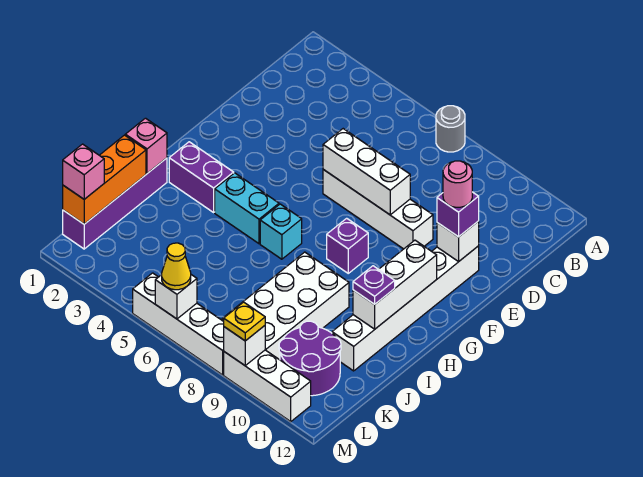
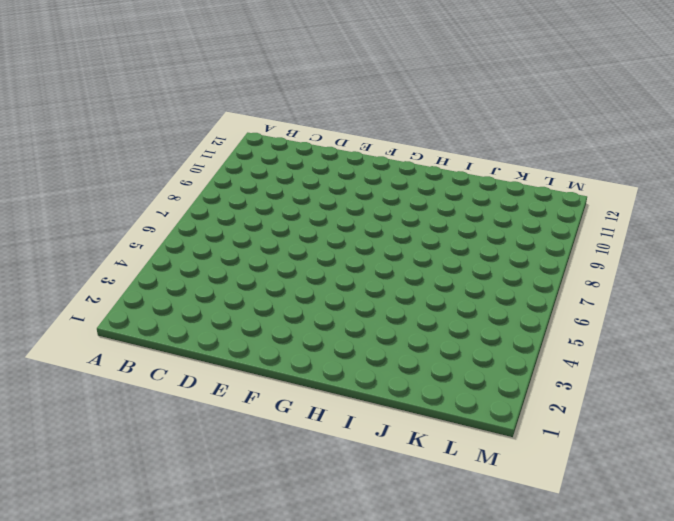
none -> grey round brick A7 level 1
none -> white brick E6:E9 level 1
none -> white brick E11:J11 level 1

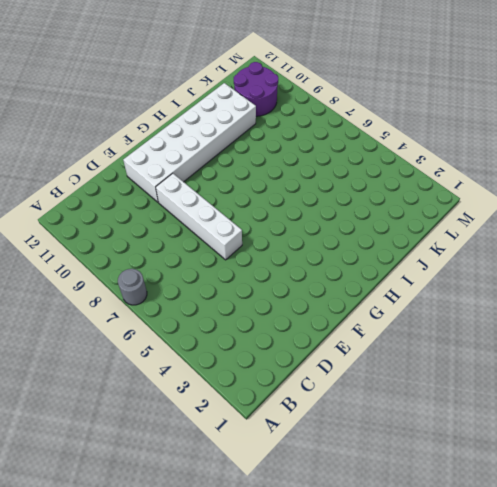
white brick E10:J11 level 1 -> white brick E11:J11 level 1
none -> purple brick G8 level 1
none -> purple brick H2:H3 level 1
none -> cyan brick H4:H5 level 1

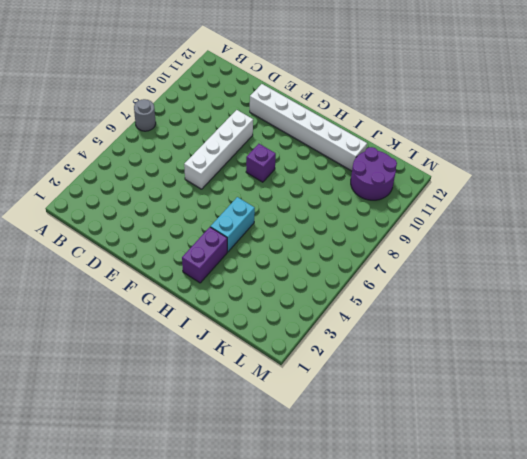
none -> cyan brick H6 level 1
none -> purple brick I1:L1 level 1
none -> white brick I8:L9 level 1

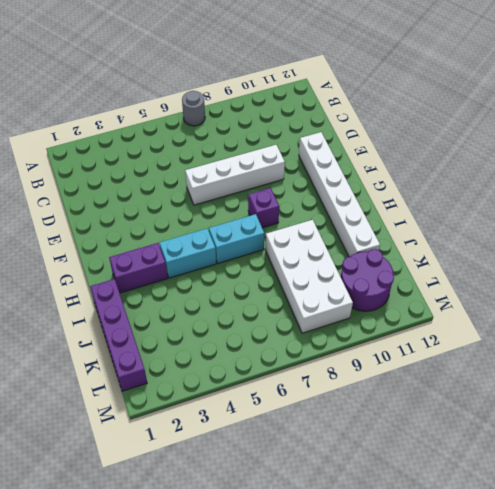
cyan brick H6:H7 level 1 -> cyan brick H6 level 1
none -> white brick M5:M8 level 1
none -> white brick M9:M11 level 1
none -> white brick E6:E8 level 2

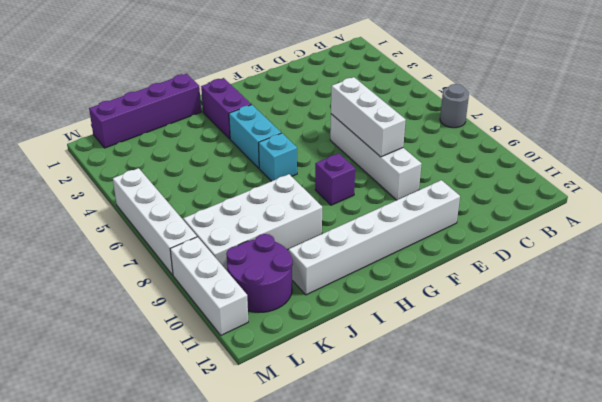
none -> white brick E11 level 2
none -> white brick G11:I11 level 2
none -> pink brick I1 level 2

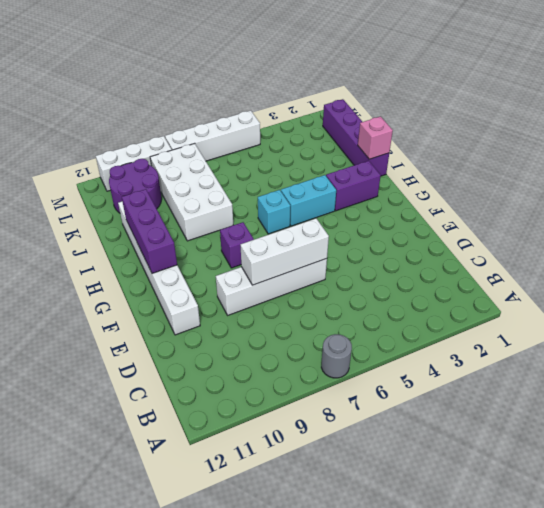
purple brick G11:I11 level 2 -> white brick G11:I11 level 2
none -> white brick E11 level 2
none -> orange brick J1:L1 level 2
none -> white brick M6 level 2

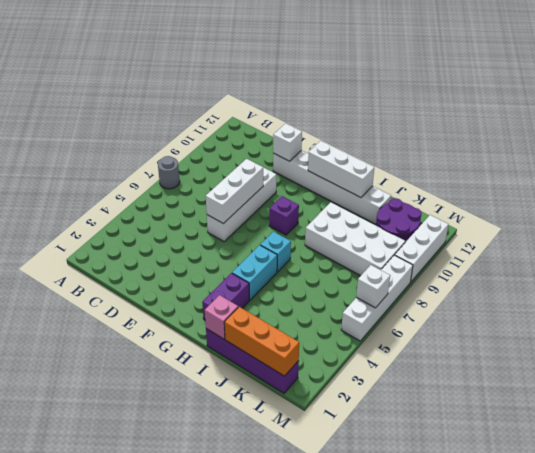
none -> white brick M9 level 2
none -> purple brick E11 level 3
none -> purple plate I11 level 3

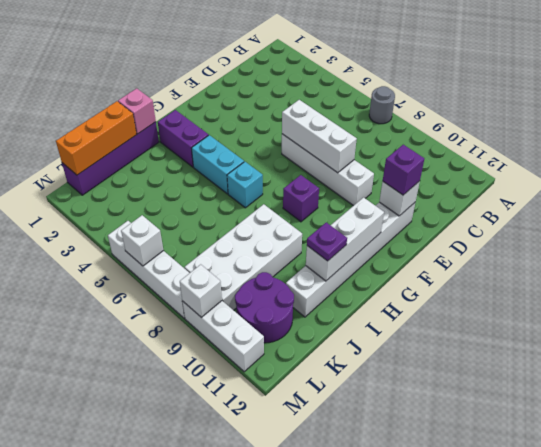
none -> pink brick L1 level 3
none -> yellow cone M6 level 3
none -> yellow plate M9 level 3

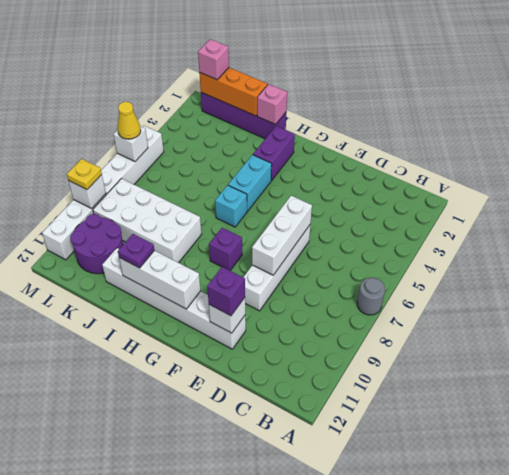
none -> pink round brick E11 level 4

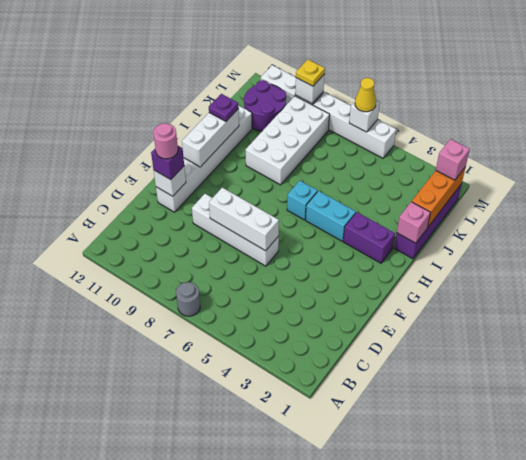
none -> purple brick G8 level 1

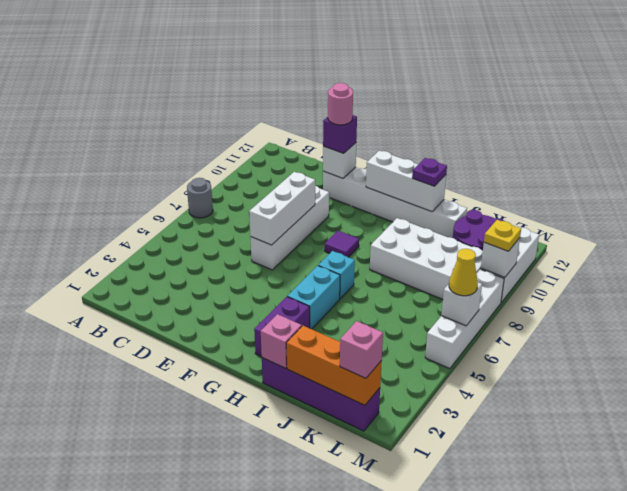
purple tile G8 level 1 -> purple brick G8 level 1

